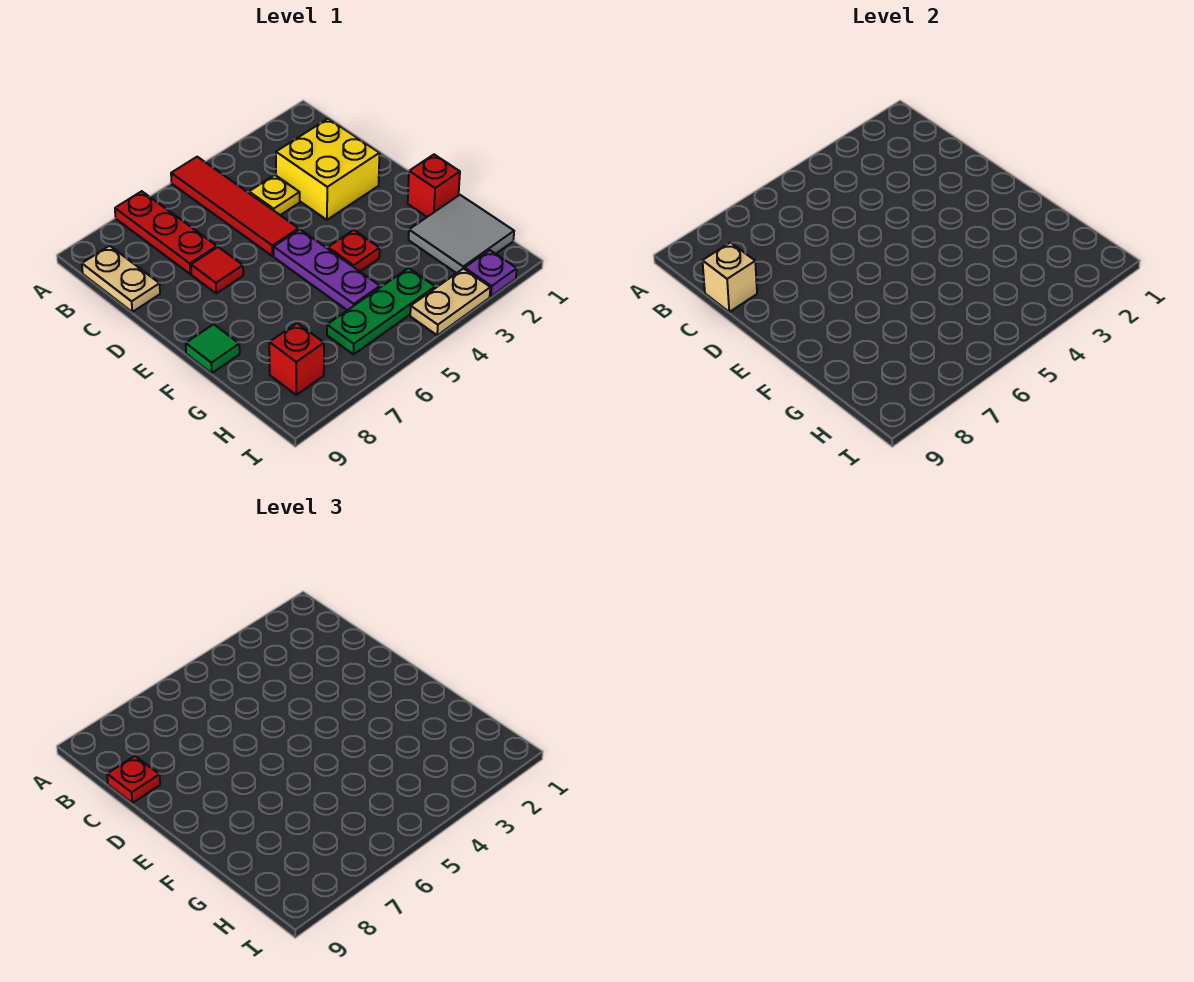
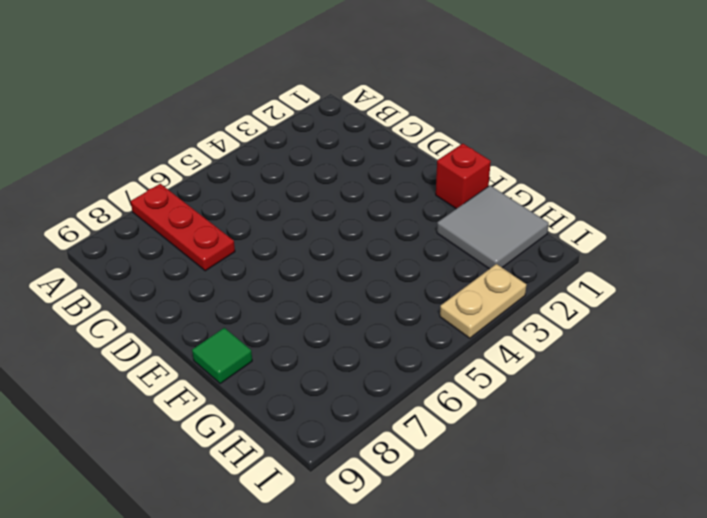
none -> red tile A5:D5 level 1
none -> tan plate B9:C9 level 1
none -> yellow brick C2:D3 level 1

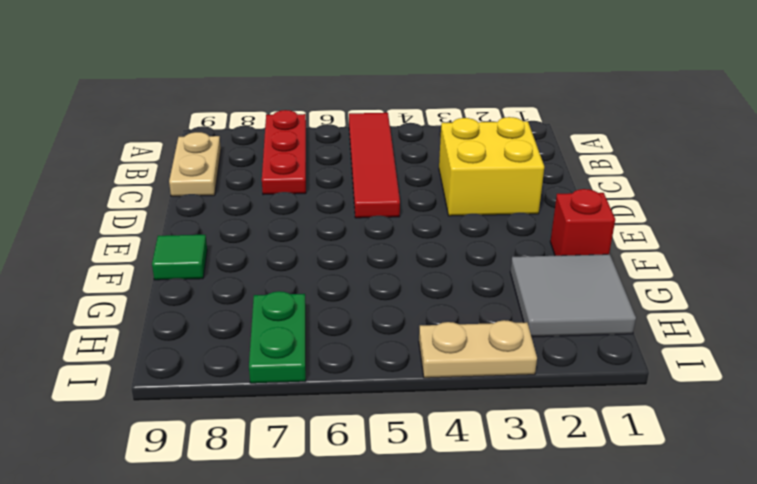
green plate H7:I7 level 1 -> none
none -> yellow plate C4 level 1
none -> red tile D7 level 1
none -> purple plate E5:G5 level 1

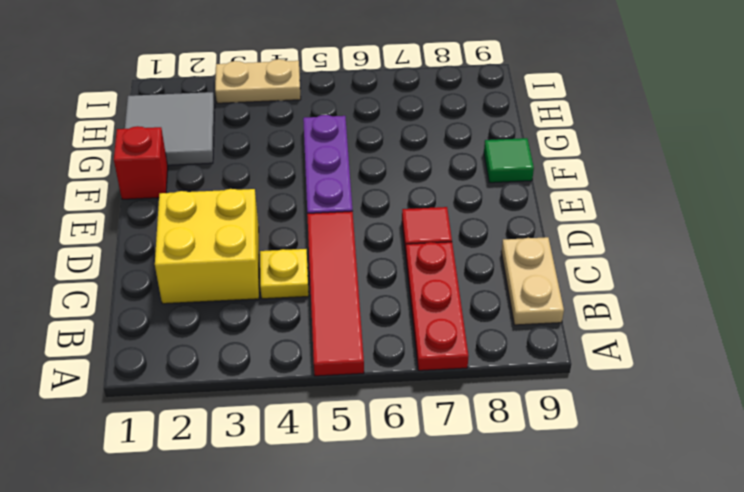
none -> red plate F4 level 1
none -> green plate H4:H6 level 1
none -> red brick H8 level 1

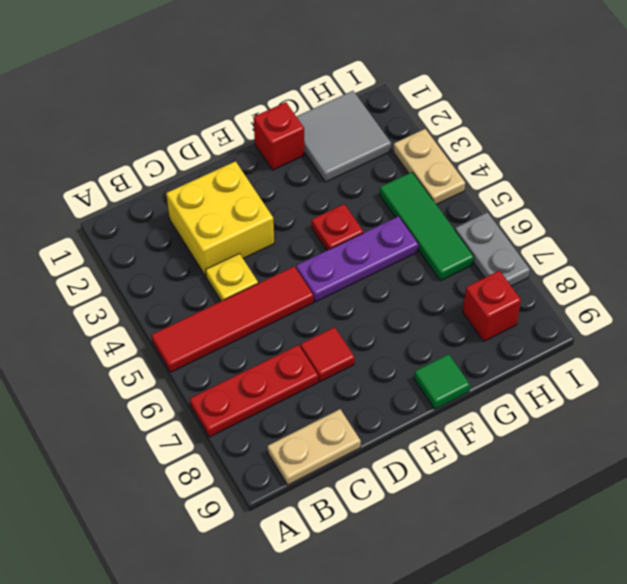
green tile H4:H6 level 1 -> green plate H4:H6 level 1
grey plate I6:I7 level 1 -> none
none -> purple plate I2 level 1
none -> tan brick C9 level 2
none -> red plate C9 level 3

